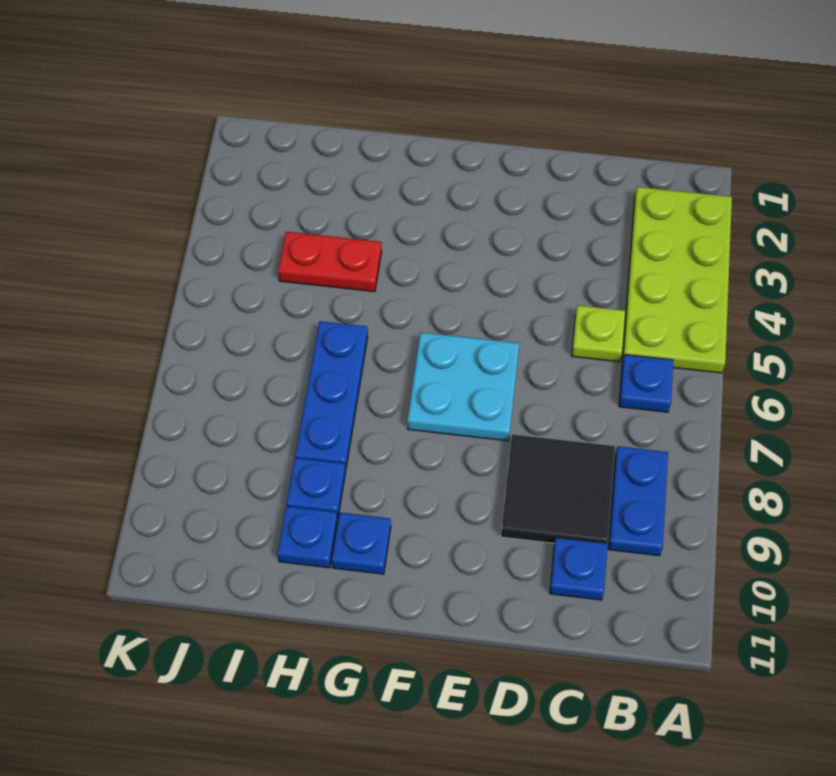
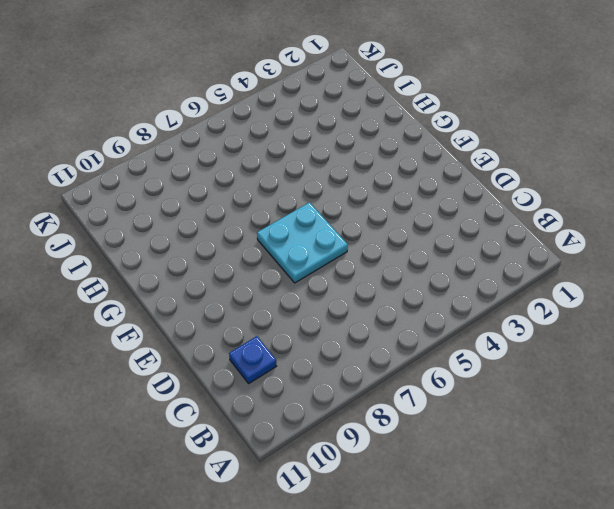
none -> lime plate A2:B5 level 1
none -> blue plate B6 level 1
none -> blue plate B8:B9 level 1

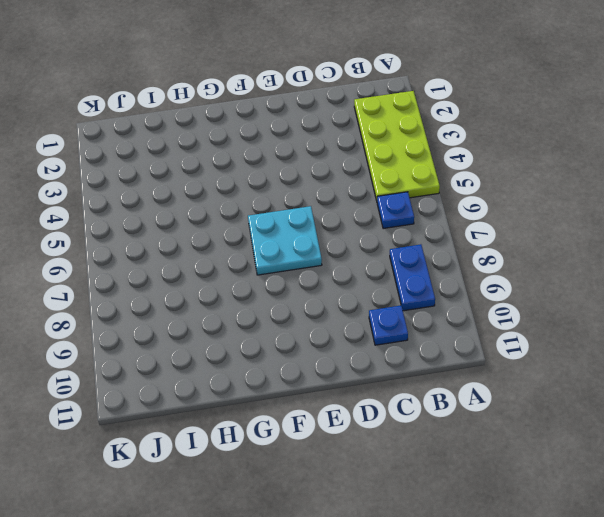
none -> lime plate C5 level 1
none -> black tile C8:D9 level 1
none -> blue plate G10 level 1

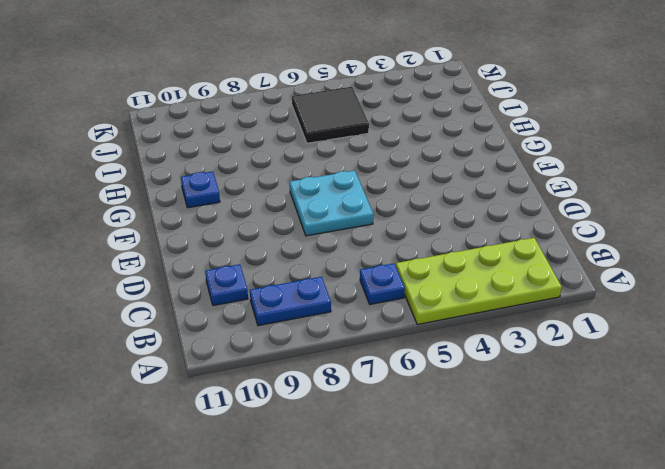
black tile I5:J6 level 1 -> black tile C8:D9 level 1
none -> lime plate C5 level 1
none -> red plate H4:I4 level 1
none -> blue plate H6:H8 level 1

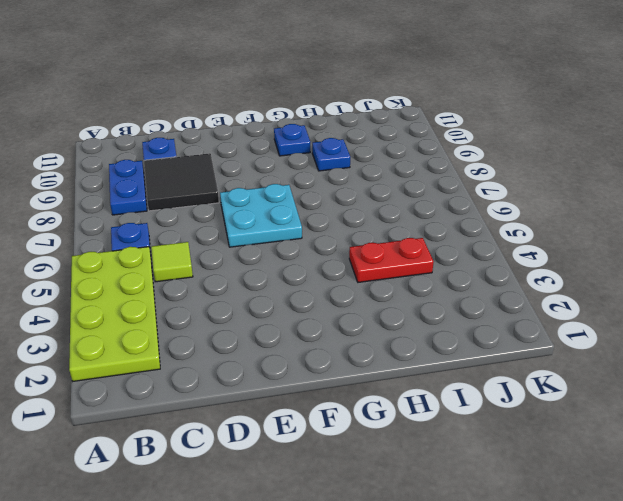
lime tile C5 level 1 -> lime plate C5 level 1
none -> blue plate H6:H8 level 1
none -> blue plate H10 level 1

